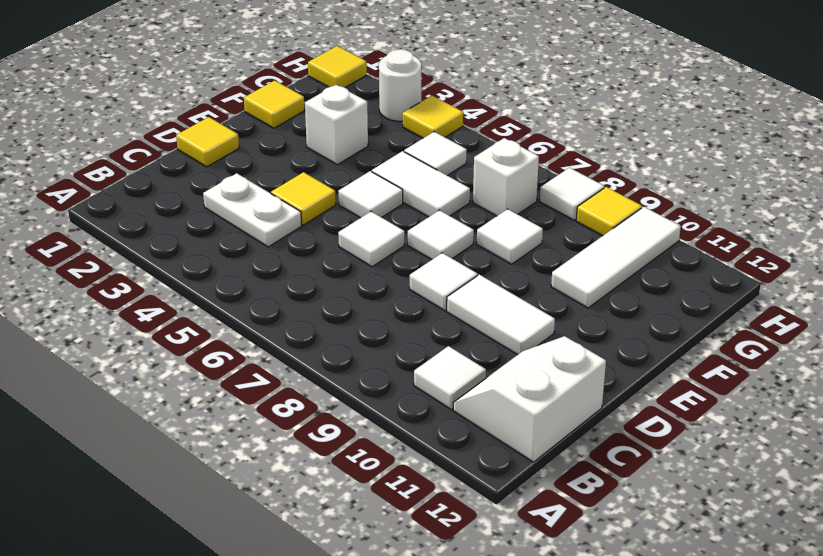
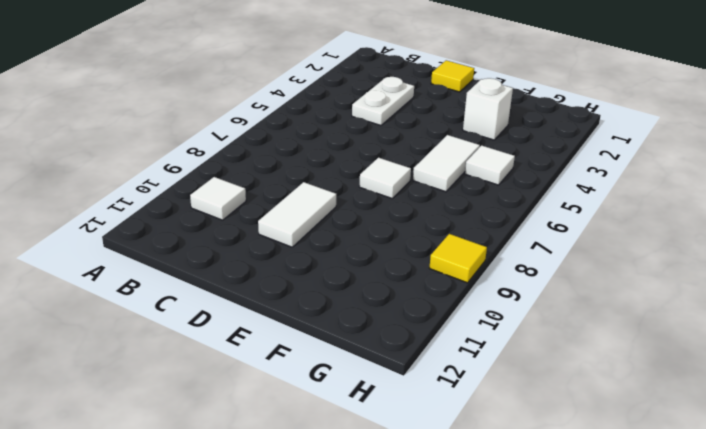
none -> white slope B11:C12 level 1 top 12
none -> yellow tile D4 level 1
none -> white tile D6 level 1

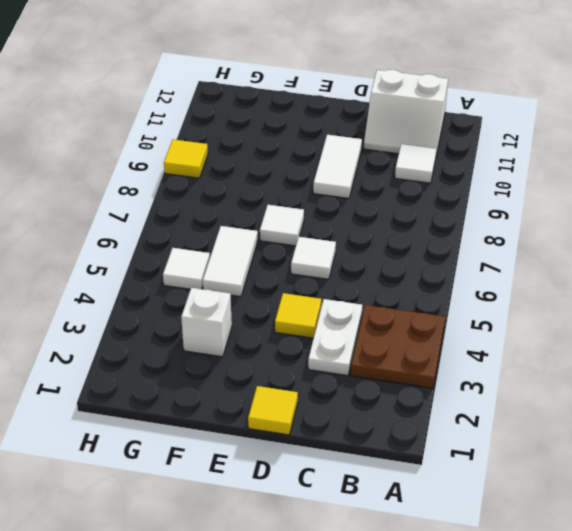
brown plate A3:B4 level 1 -> none
none -> white tile D8 level 1
none -> white tile E5 level 1
none -> yellow tile F1 level 1

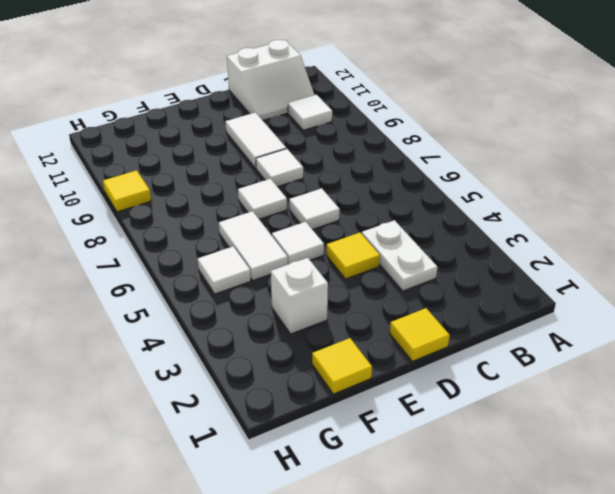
none -> white tile F8 level 1
none -> white tile F10:H10 level 1
none -> white brick G7 level 1

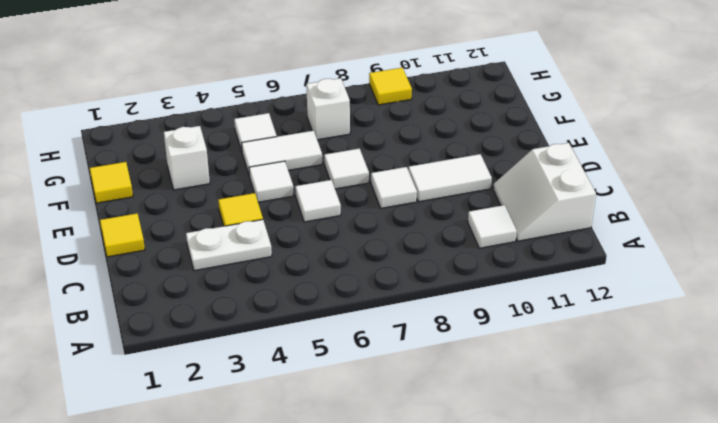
none -> white tile F8 level 1
none -> white tile F10:H10 level 1
none -> yellow tile H1 level 1

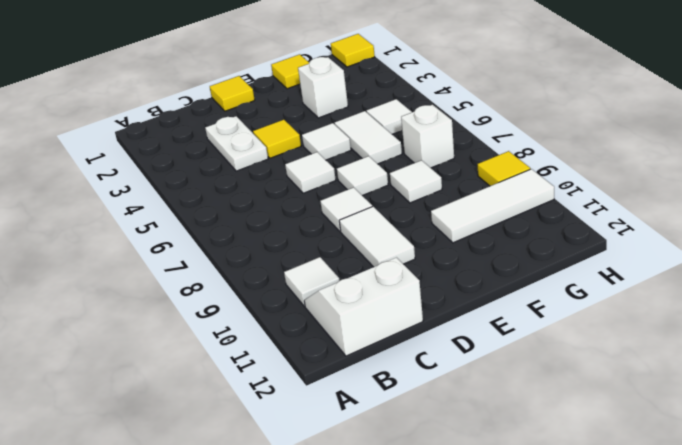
none -> white round brick H3 level 1
none -> yellow tile H4 level 1
none -> white tile H8 level 1

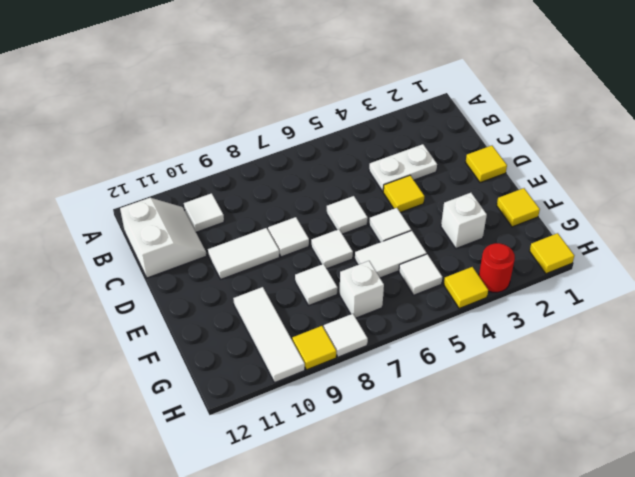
red round brick H3 level 1 -> white round brick H3 level 1

